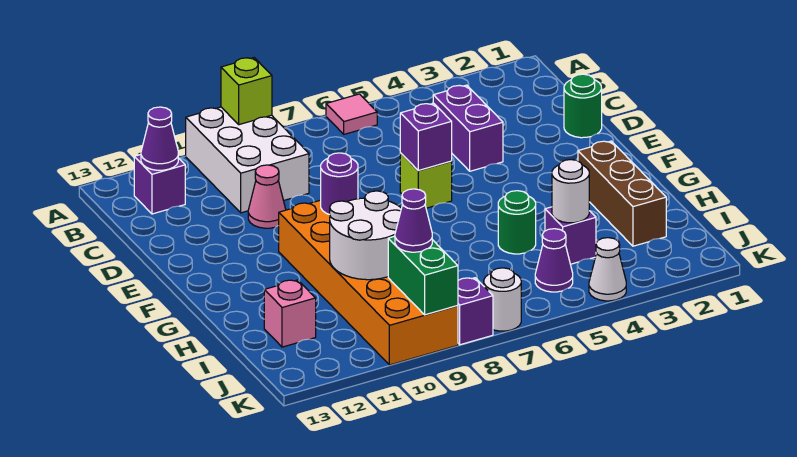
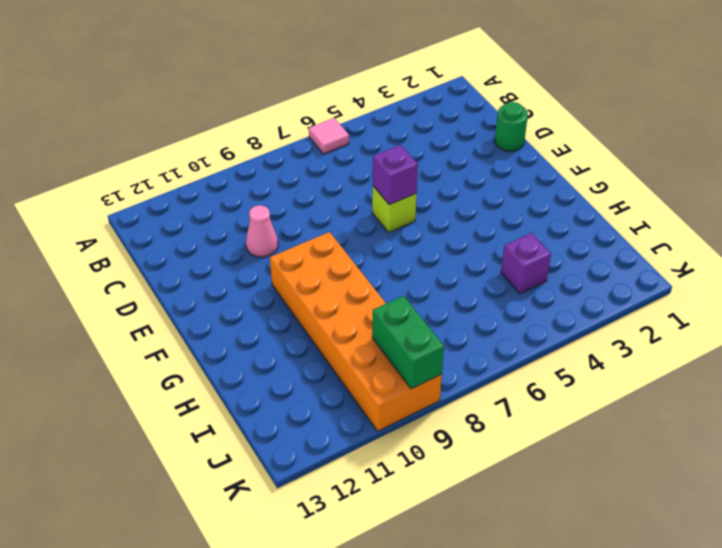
none -> white brick A9:C10 level 1
none -> purple brick B12 level 1
none -> purple brick C4:D4 level 1

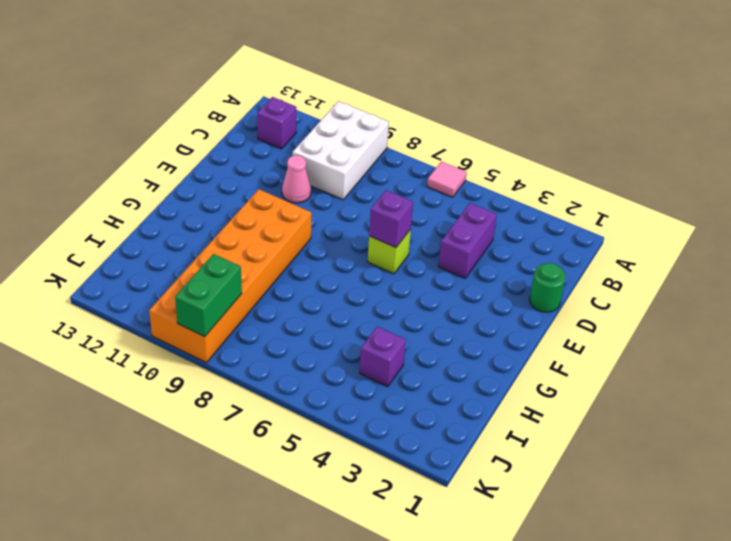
none -> brown brick G2:I2 level 1
none -> green round brick H5 level 1
none -> pink brick I12 level 1

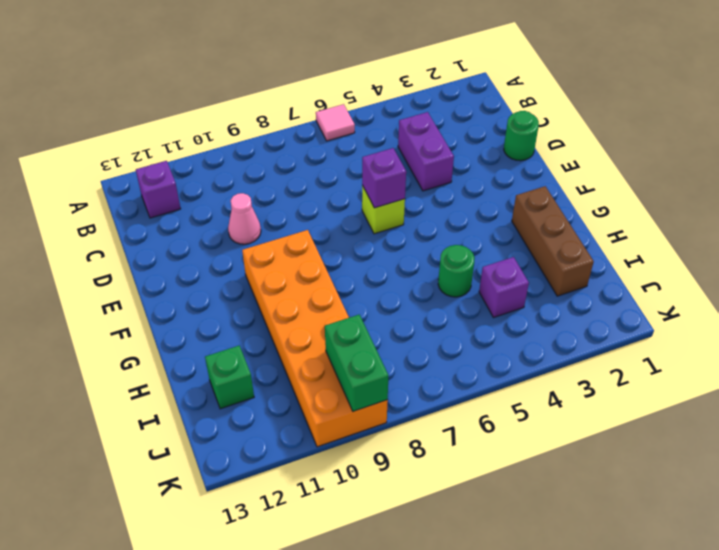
green brick I12 level 1 -> pink brick I12 level 1
none -> white brick A9:C10 level 1
none -> purple cone J5 level 1
none -> white cone K4 level 1

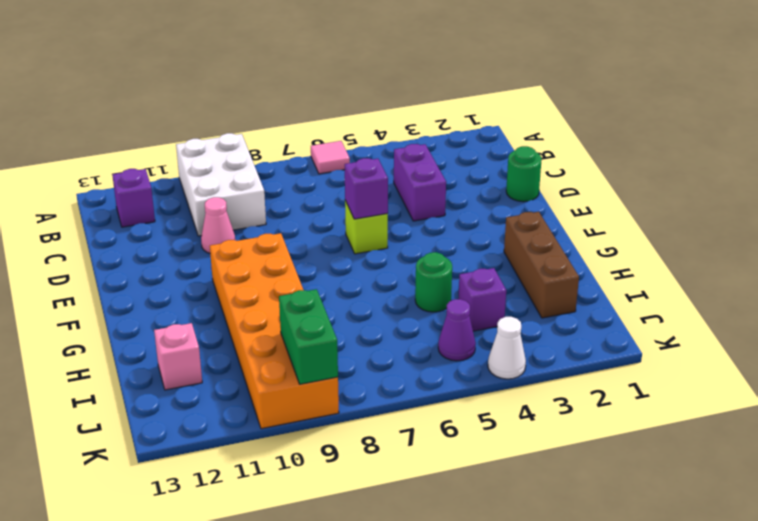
none -> white round brick K7 level 1
none -> purple brick K8 level 1
none -> lime brick A9 level 2

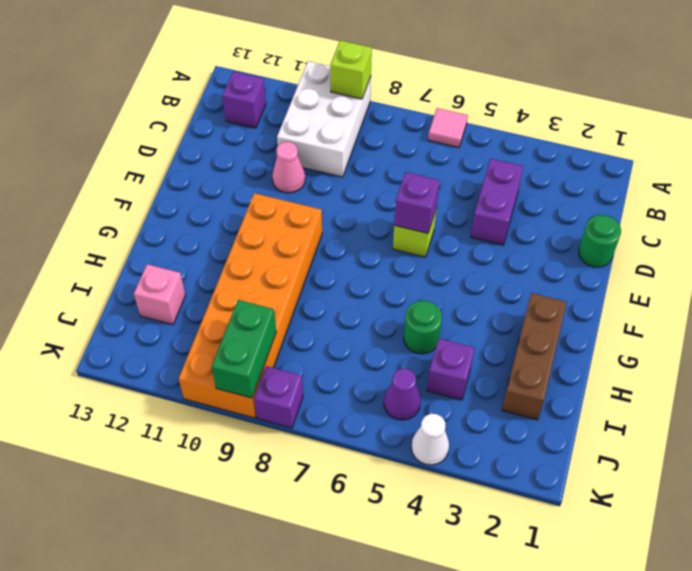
none -> white round brick K7 level 1
none -> purple cone B12 level 2
none -> purple round brick F9 level 2

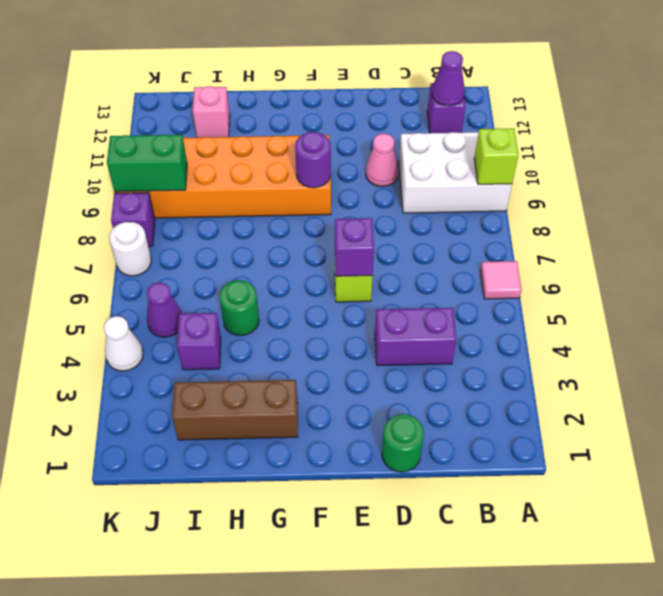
none -> white round brick H9:I10 level 2
none -> white round brick I4 level 2
none -> purple cone J9 level 3

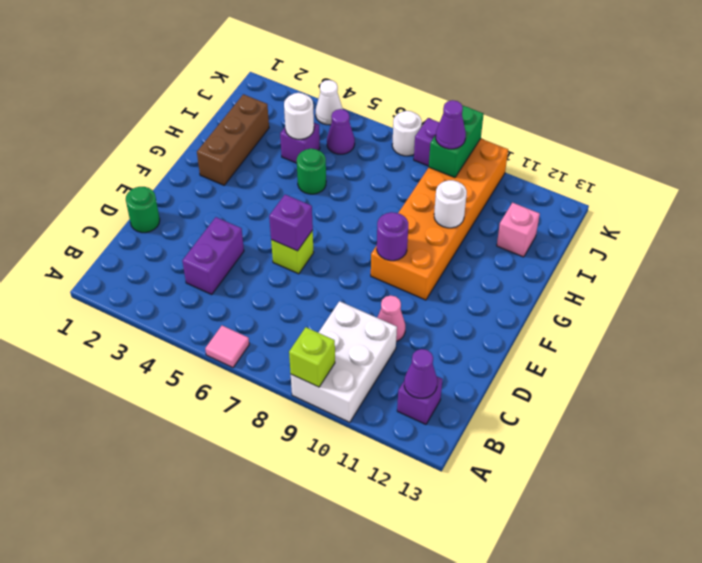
white round brick H10 level 2 -> white round brick H9:I10 level 2

